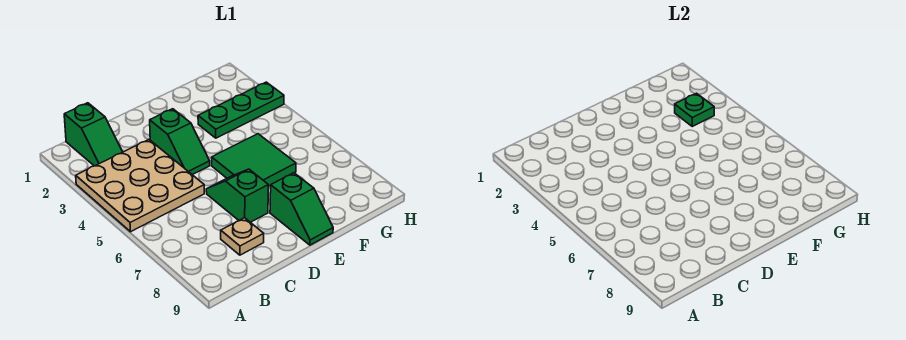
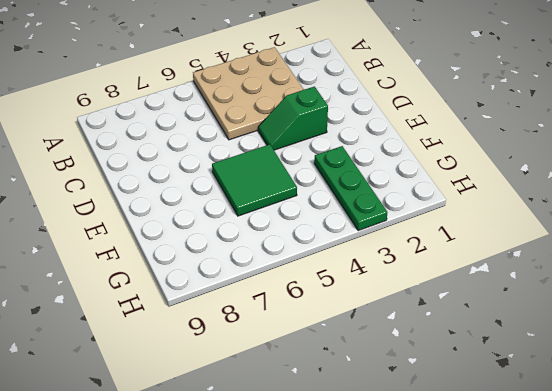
none -> green slope B1:B2 level 1 top 1
none -> tan plate C8 level 1

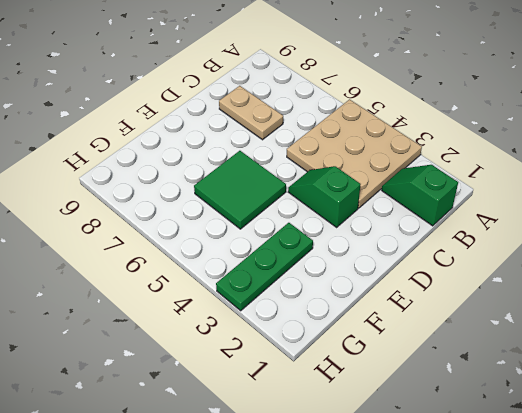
tan plate C7:C8 level 1 -> tan plate C8 level 1
none -> green slope D6:D7 level 1 top 7
none -> green slope E8:E9 level 1 top 8

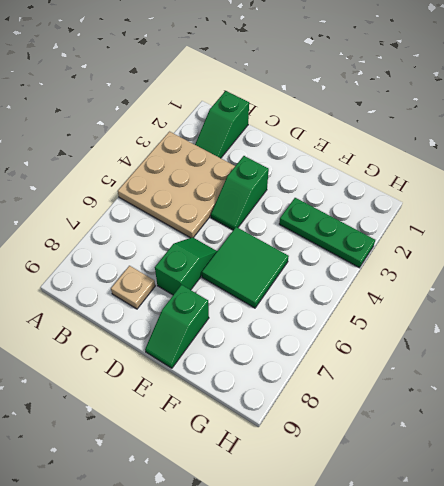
none -> green plate G3 level 2

